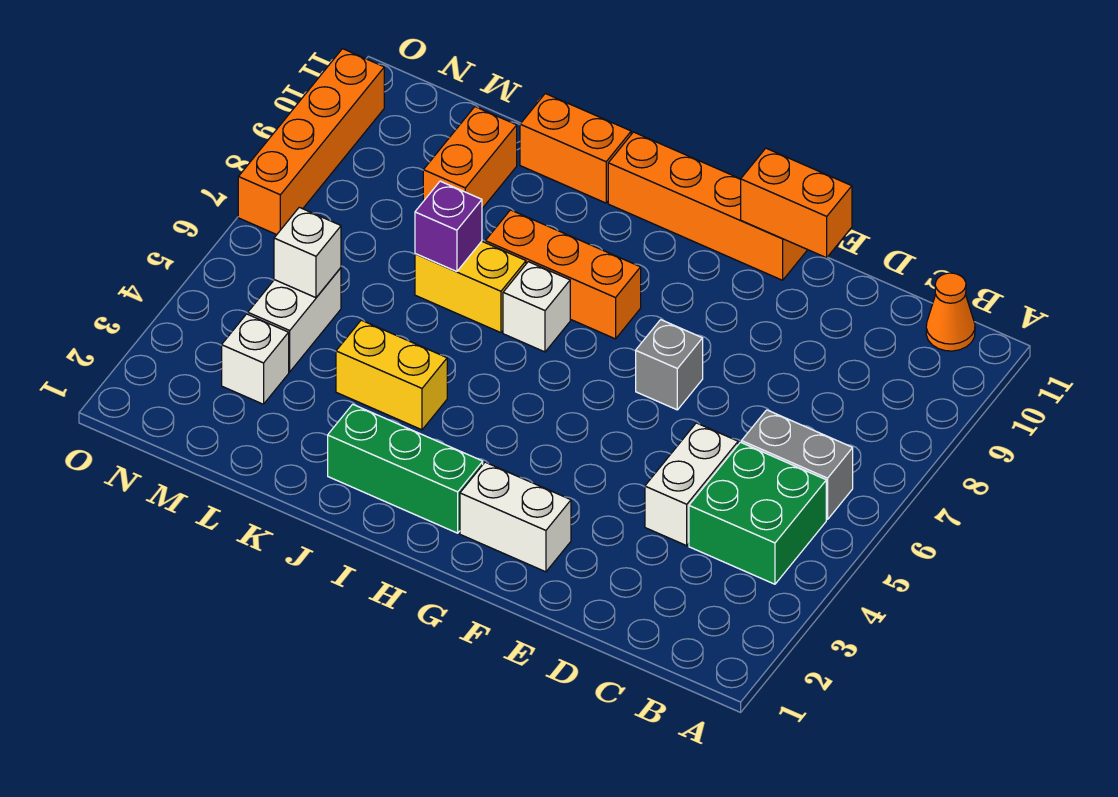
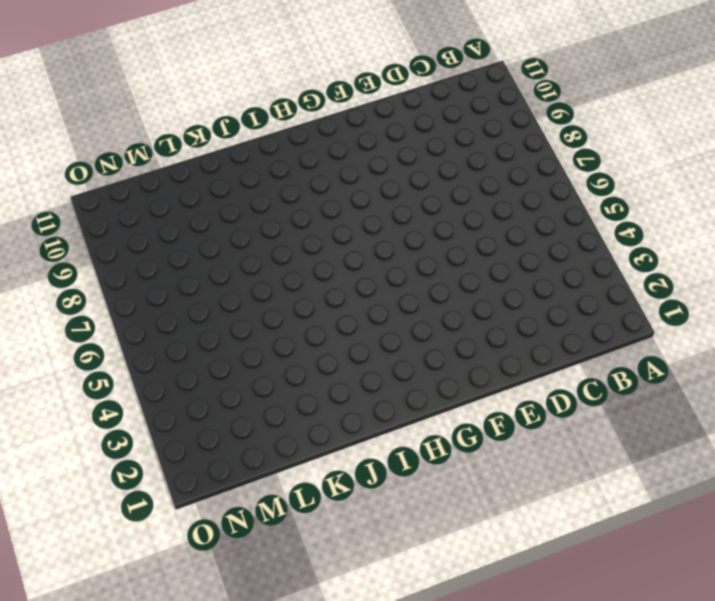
none -> green brick B4:C5 level 1
none -> grey brick B6:C6 level 1
none -> orange cone B11 level 1

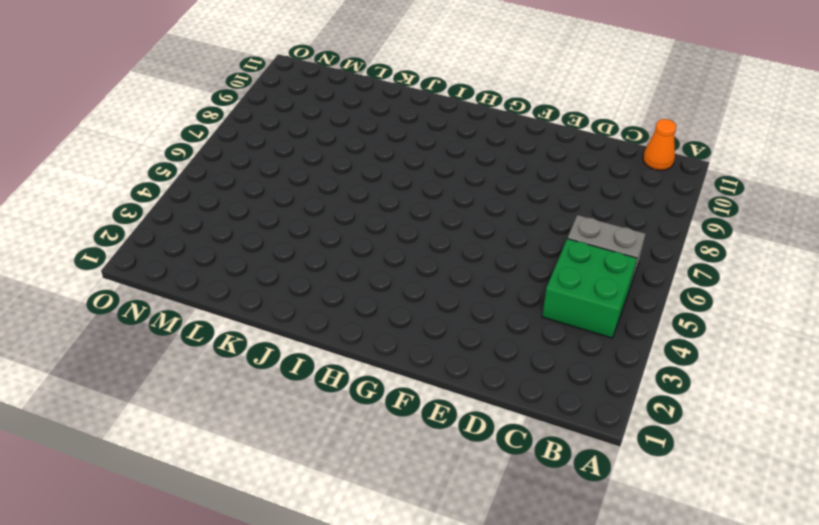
none -> white brick D4:D5 level 1
none -> white brick F2:G2 level 1
none -> grey brick F7 level 1

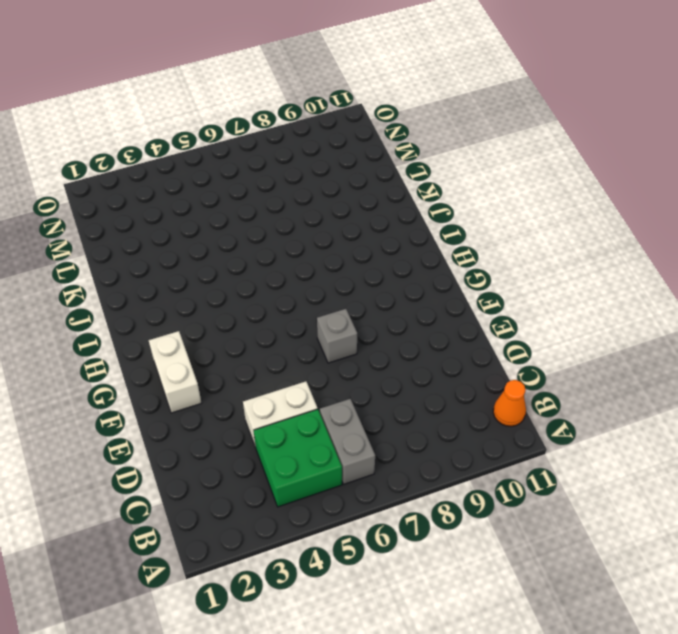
none -> orange brick F11:I11 level 1
none -> green brick H2:J2 level 1
none -> orange brick H8:J8 level 1

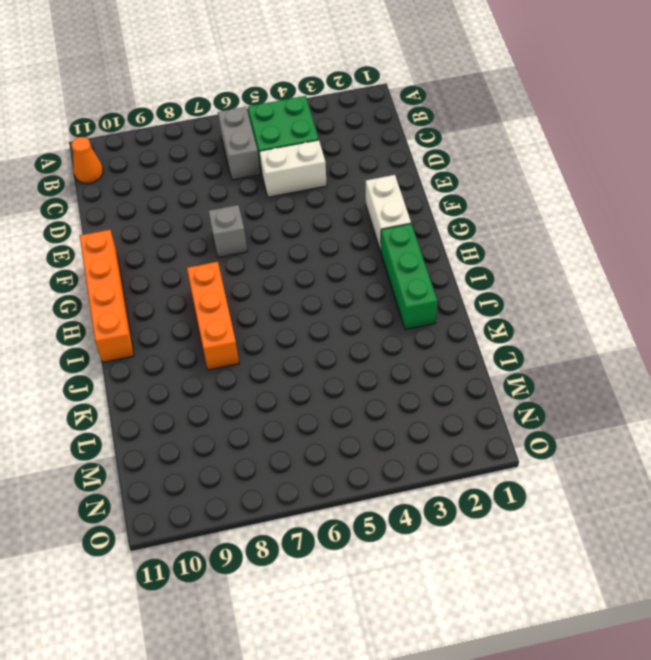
none -> white brick I7 level 1
none -> yellow brick J4:K4 level 1
none -> yellow brick J7:K7 level 1

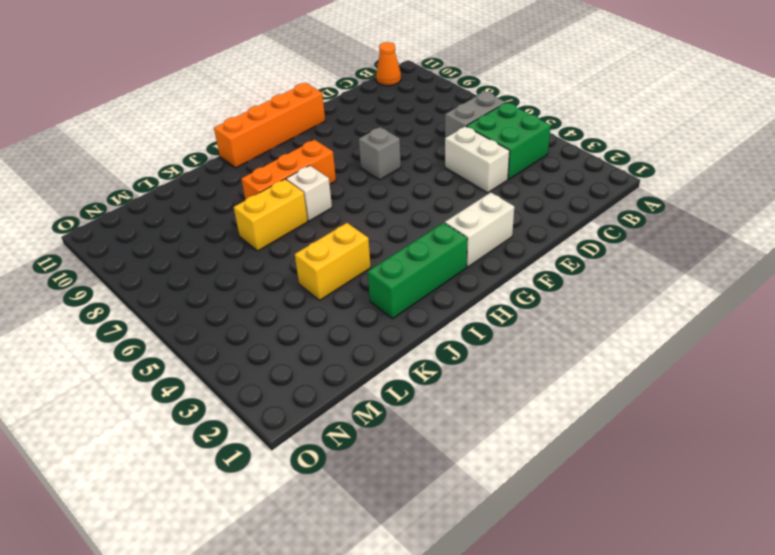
none -> orange brick J11:K11 level 1
none -> orange brick L9:L10 level 1
none -> white brick M3 level 1

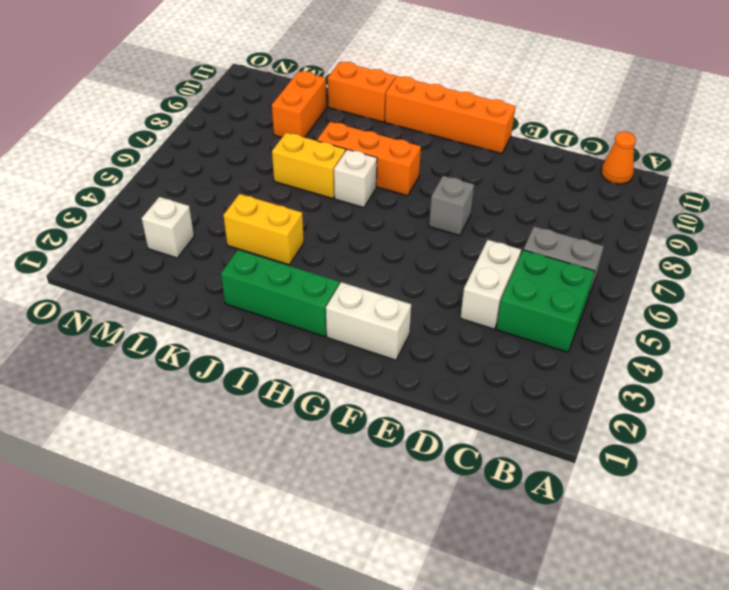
none -> white brick M4:M5 level 1
none -> orange brick O7:O10 level 1
none -> orange brick E11:F11 level 2

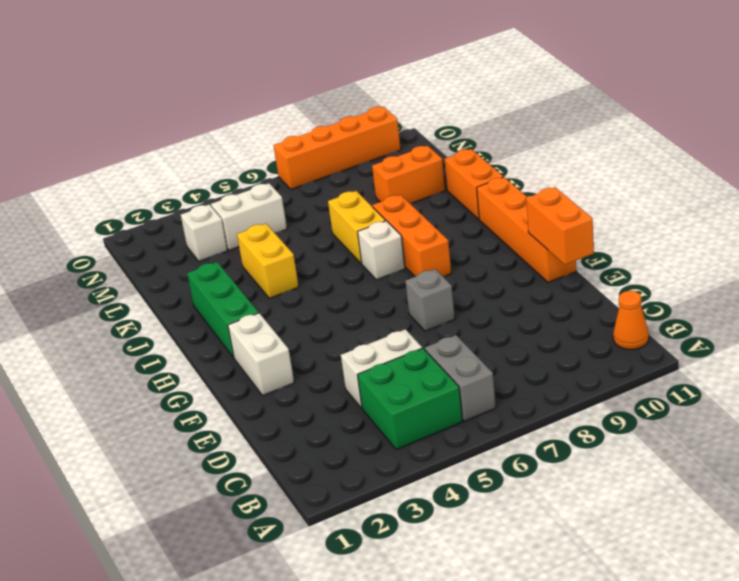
none -> purple brick K7 level 2
none -> white brick M5 level 2

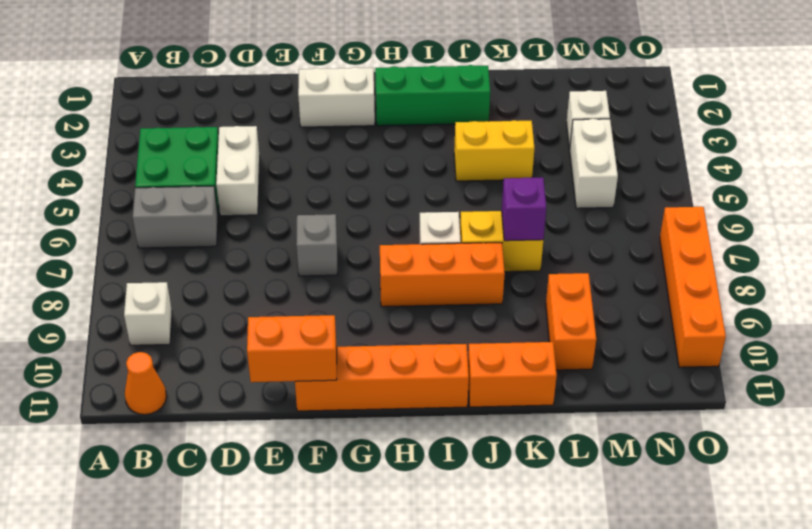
white brick B9 level 1 -> white brick M5 level 2

